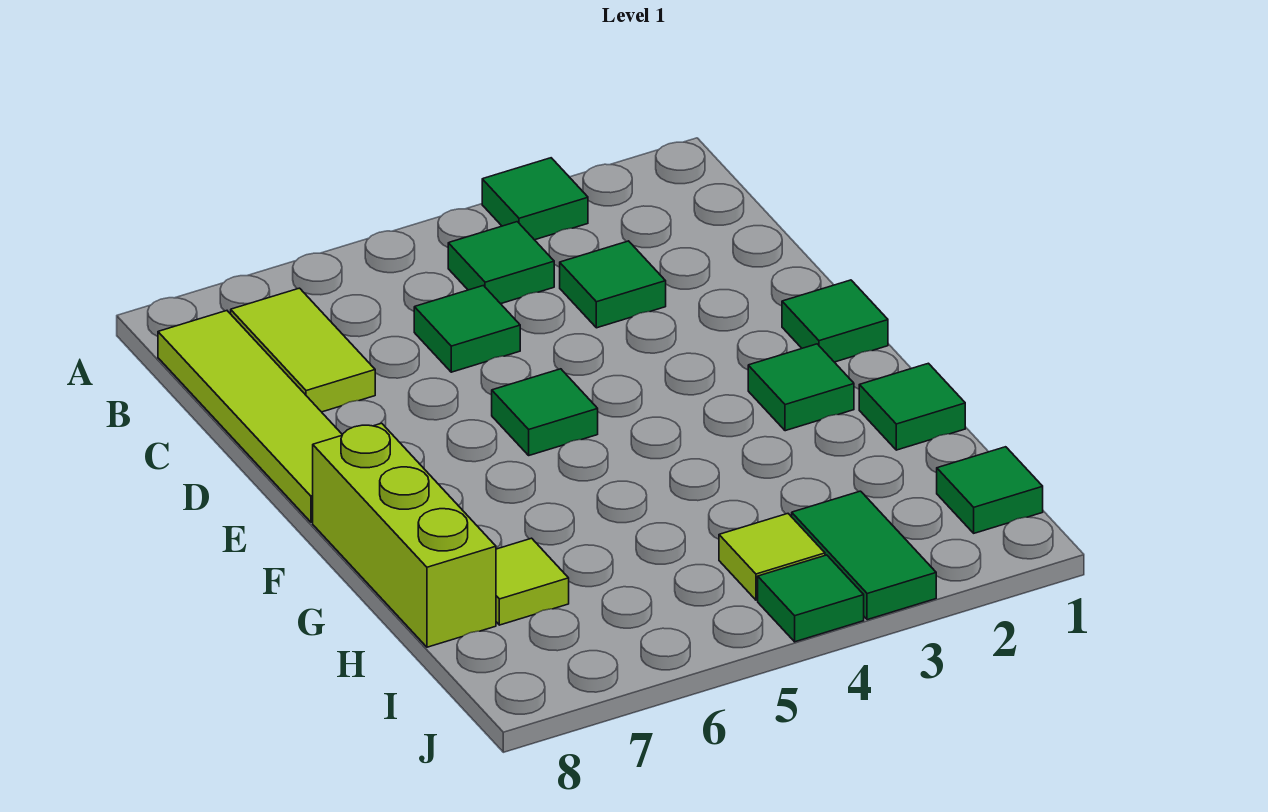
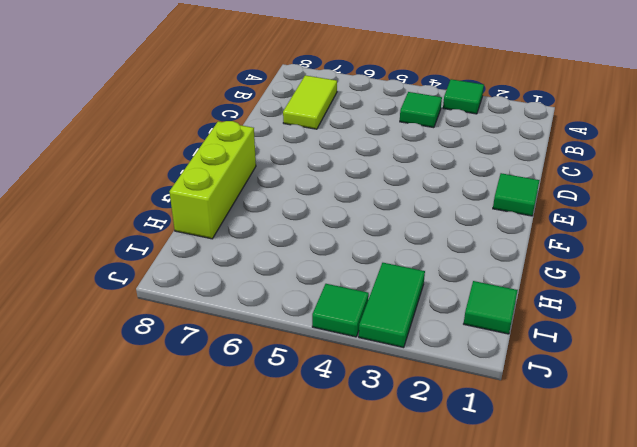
none -> lime tile B8:E8 level 1
none -> green tile C3 level 1
none -> green tile C5 level 1

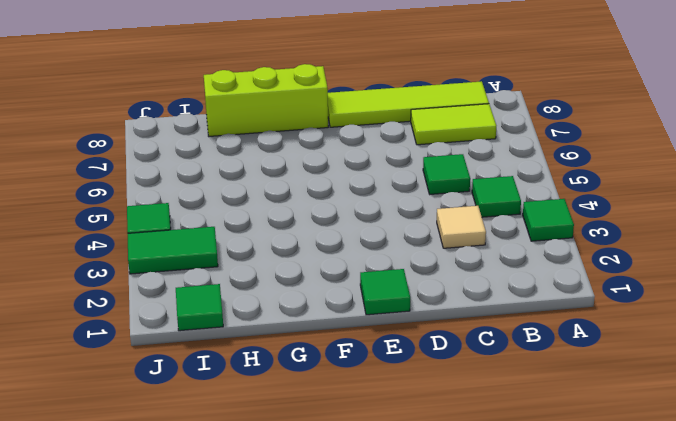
tan tile C3 level 1 -> green tile C3 level 1
none -> green tile E5 level 1
none -> green tile F2 level 1
none -> green tile G1 level 1

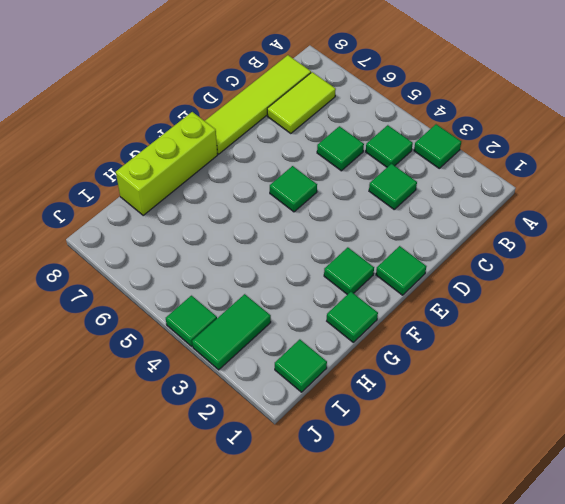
none -> lime tile H7 level 1
none -> lime tile I4 level 1

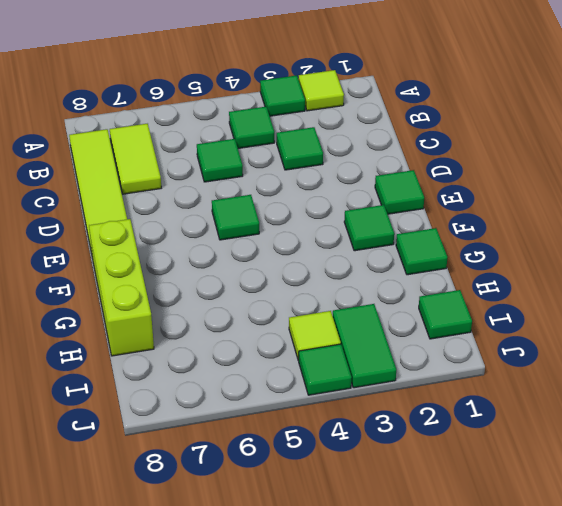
lime tile A2 level 1 -> lime tile H7 level 1

